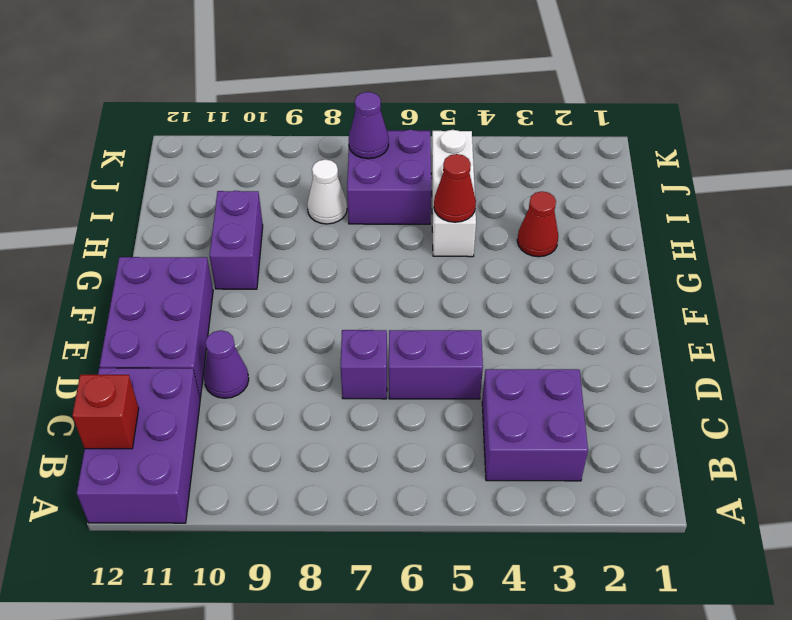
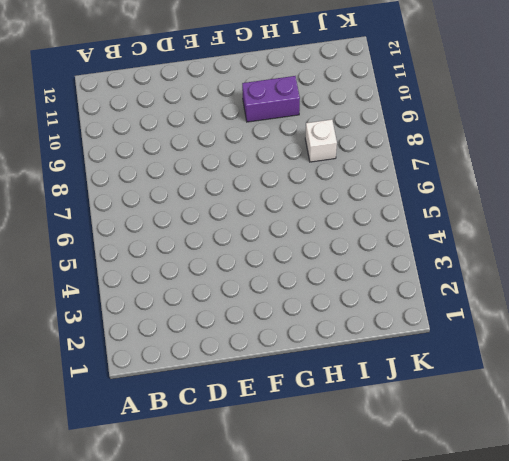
white brick I8 level 1 -> white cone I8 level 1
none -> purple brick A11:C12 level 1
none -> purple brick B3:C4 level 1
none -> purple brick D5:D6 level 1

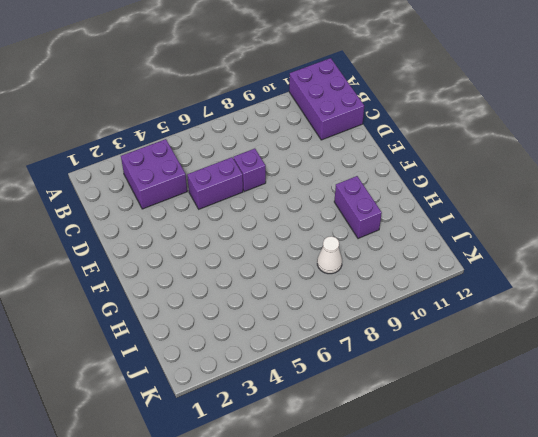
none -> purple cone D10 level 1
none -> purple brick D11:F12 level 1
none -> red cone H3 level 1

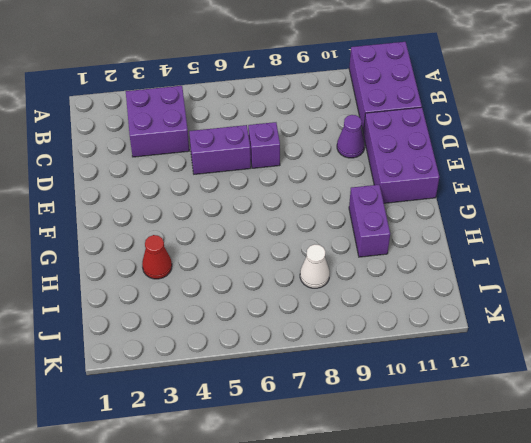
none -> white brick H5:J5 level 1
none -> purple brick I6:J7 level 1
none -> red brick B12 level 2

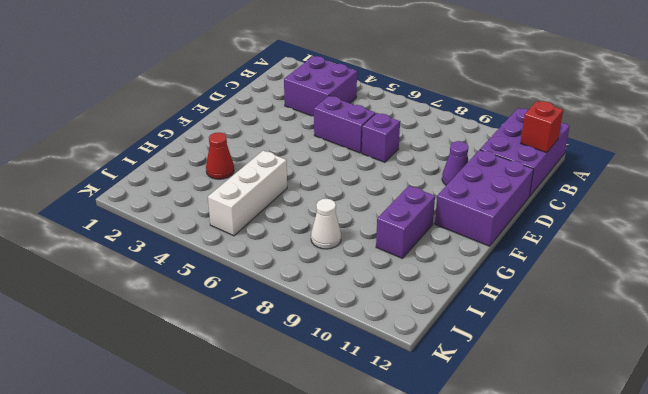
none -> purple brick I6:J7 level 1
none -> red cone H5 level 2
none -> purple cone J7 level 2

